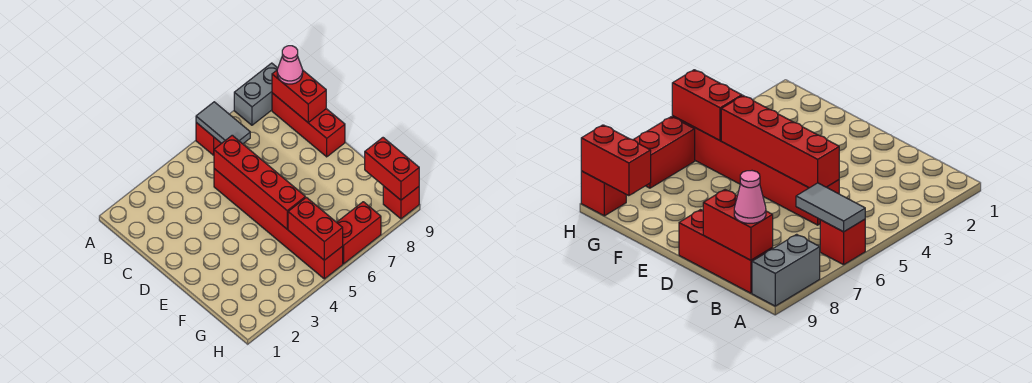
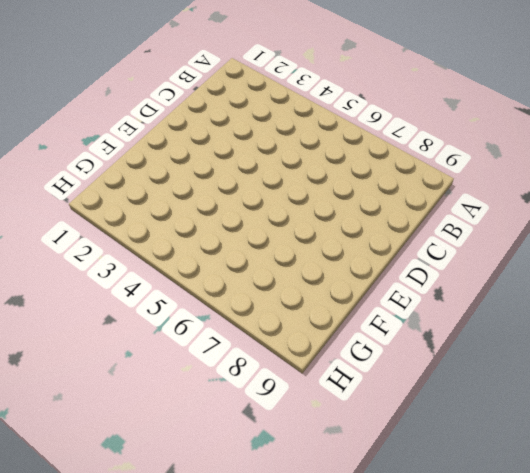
none -> red brick A6 level 1
none -> grey brick A8:A9 level 1
none -> red brick B9:D9 level 1

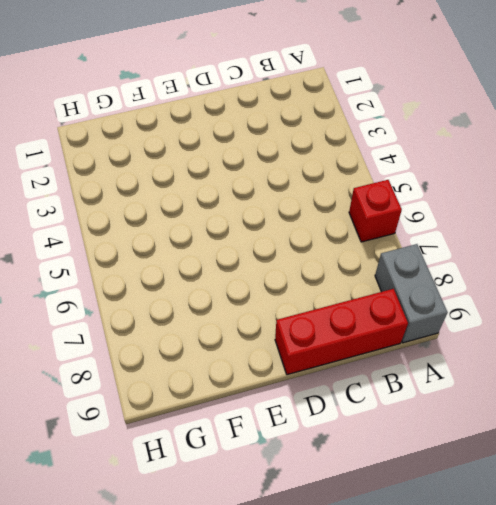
none -> red brick C5:H5 level 1
none -> red brick H6:H7 level 1
none -> red brick H9 level 1

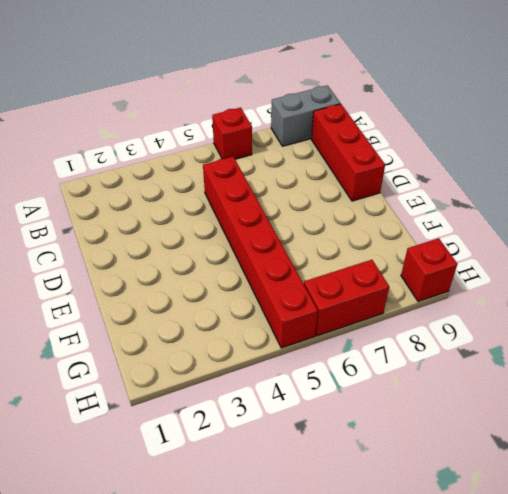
none -> grey tile A6:B6 level 2
none -> red brick B9:C9 level 2
none -> red brick C5:F5 level 2

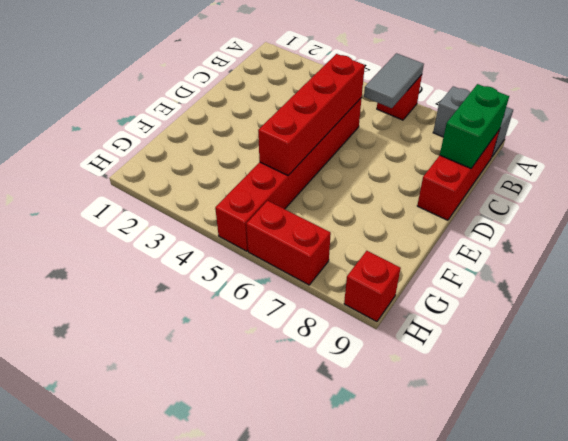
green brick B9:C9 level 2 -> red brick B9:C9 level 2
none -> red brick G5:H5 level 2
none -> red brick G9:H9 level 2
none -> pink cone B9 level 3

